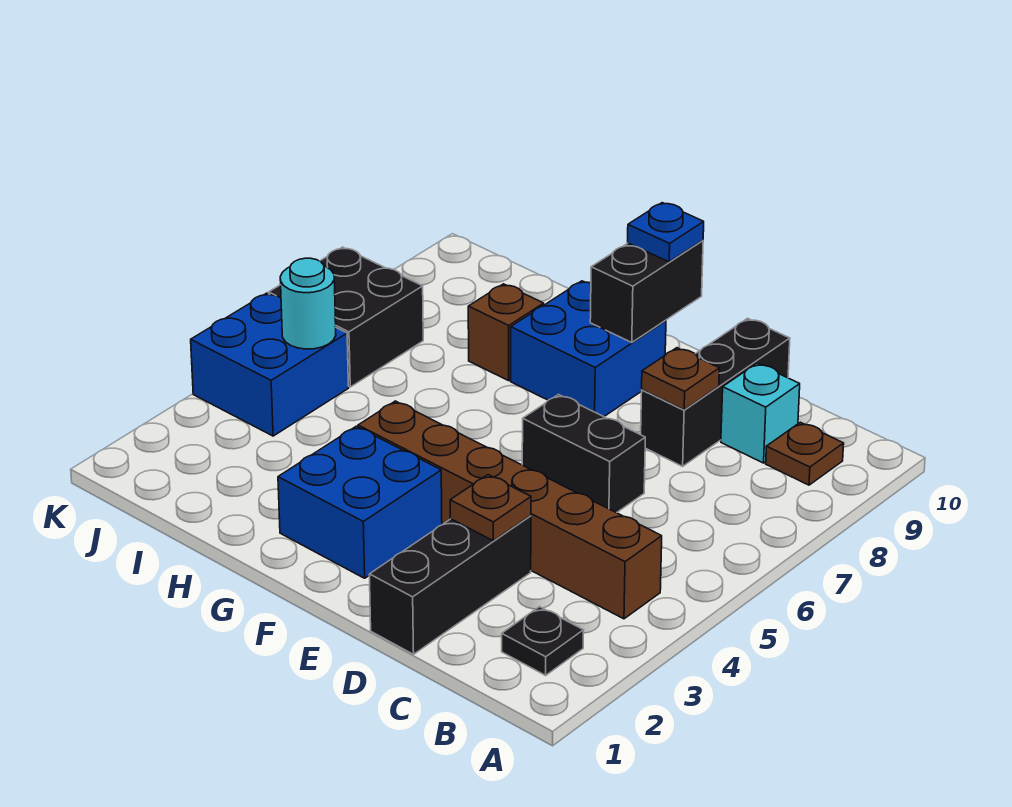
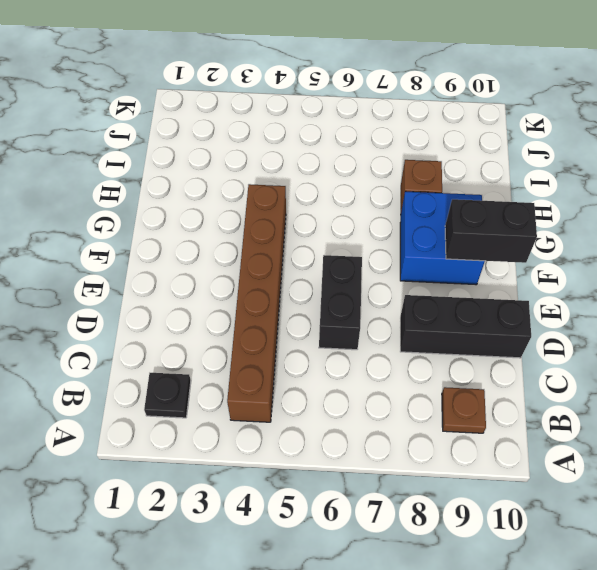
none -> cyan brick C9 level 1
none -> black brick D1:D3 level 1
none -> blue brick F2:G3 level 1

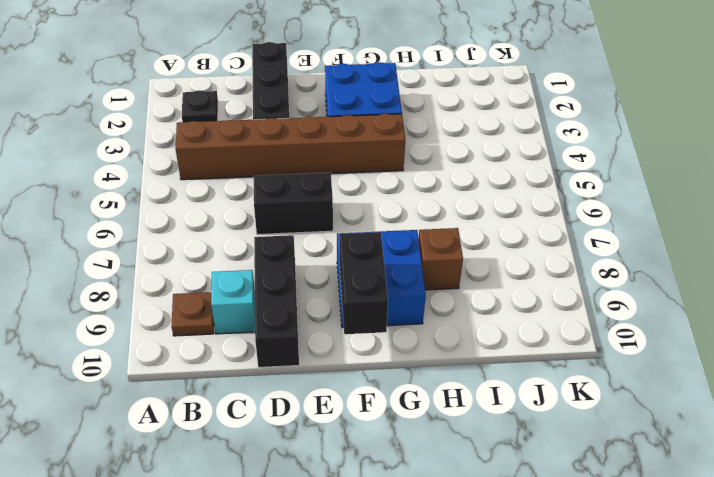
none -> blue brick J4:K5 level 1
none -> black brick J6:K7 level 1
none -> brown plate D3 level 2

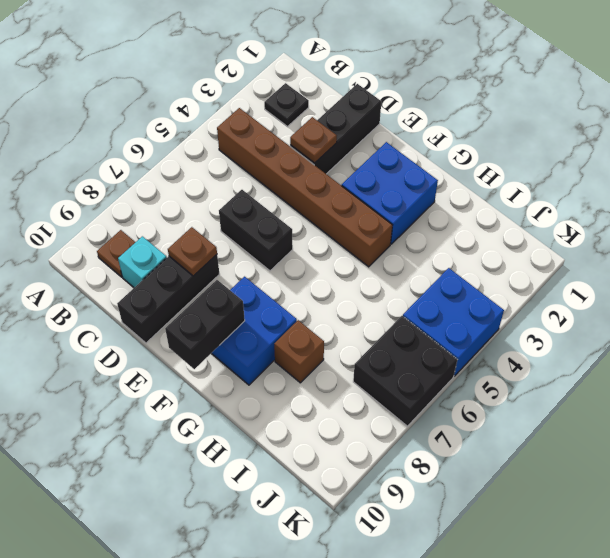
none -> cyan round brick J5 level 2
none -> blue plate F10 level 3

